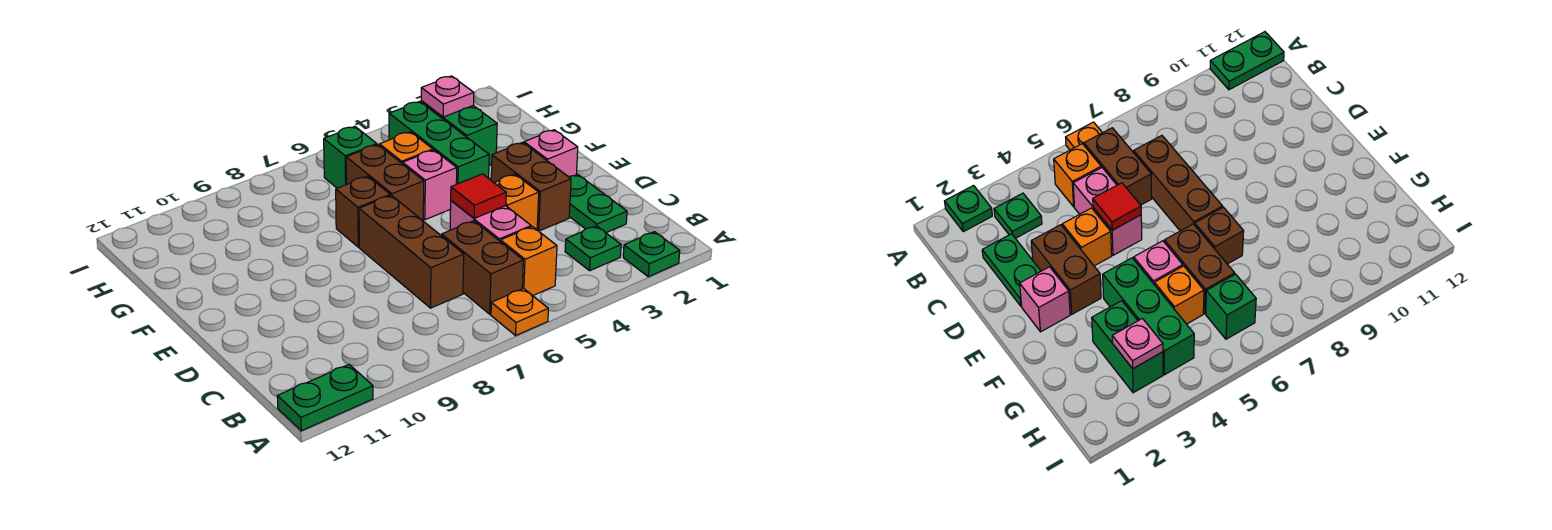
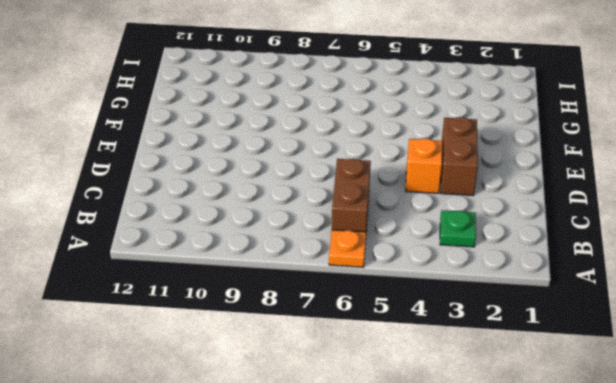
none -> green plate A2 level 1
none -> green plate A11:A12 level 1
none -> orange brick B5 level 1

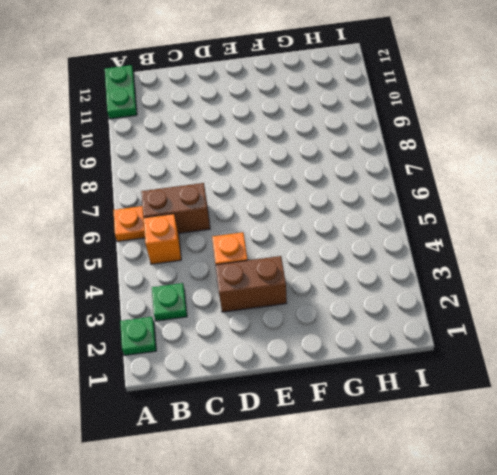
none -> green plate C2:D2 level 1
none -> pink brick C5:D5 level 1
none -> brown brick C7:E7 level 1

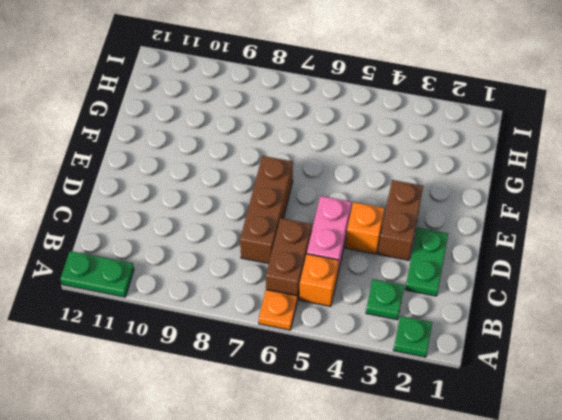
none -> pink brick E2 level 1
none -> green brick F4:H4 level 1
none -> pink brick F5 level 1

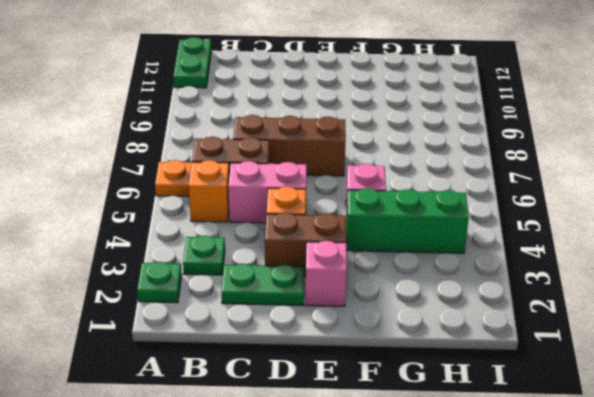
none -> brown brick F6:G6 level 1
none -> brown brick F7 level 1
none -> green brick G3:H3 level 1

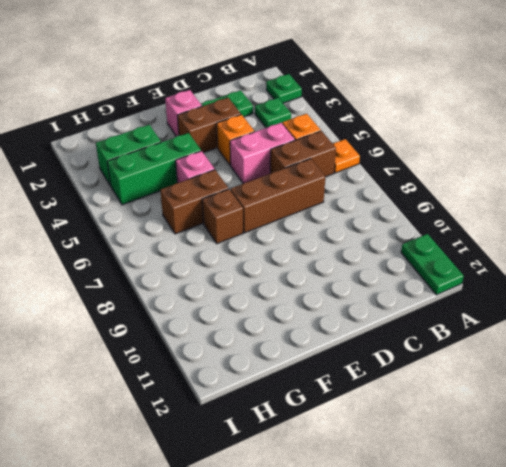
none -> orange brick G5 level 1
none -> green brick H6 level 1
none -> red tile D5 level 2

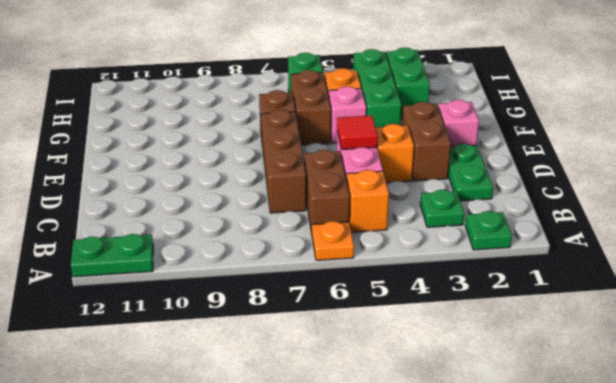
none -> pink plate H3 level 2

